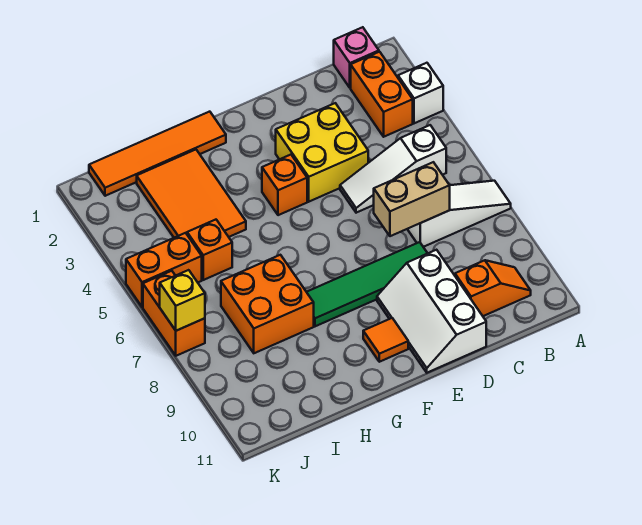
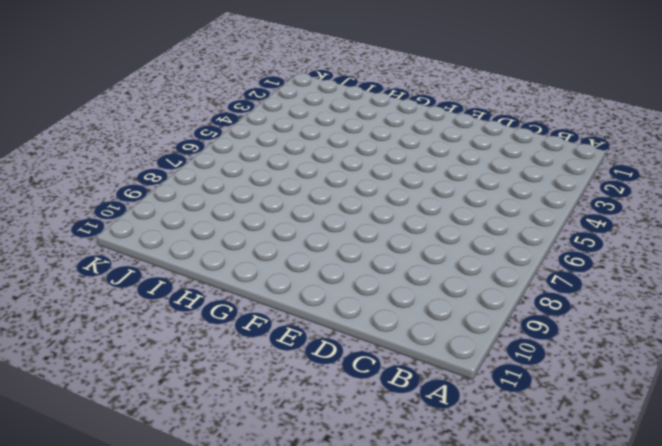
none -> white brick A3 level 1
none -> white slope A7:C7 level 1 top C
none -> pink brick B1 level 1

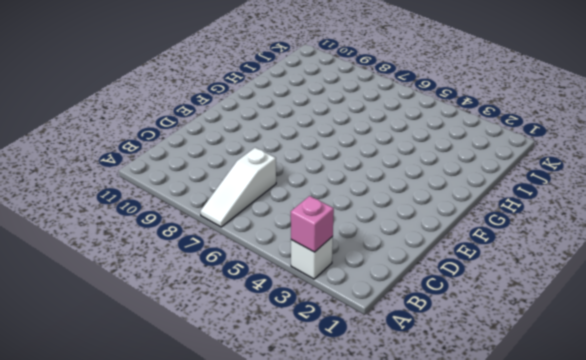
pink brick A3 level 2 -> pink brick B1 level 1
none -> orange brick B2:B3 level 1
none -> white slope B5:D5 level 1 top B
none -> orange slope B10:C10 level 1 top C

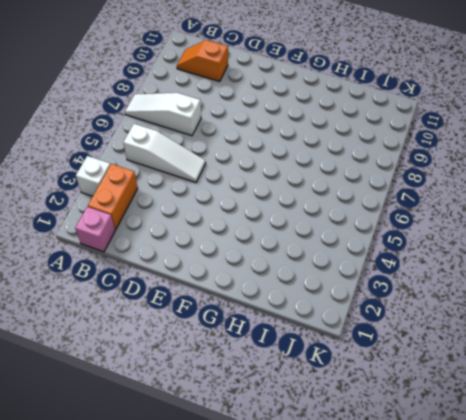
none -> yellow brick D3:E4 level 1
none -> green tile D8:G8 level 1
none -> white slope D9:E11 level 1 top D

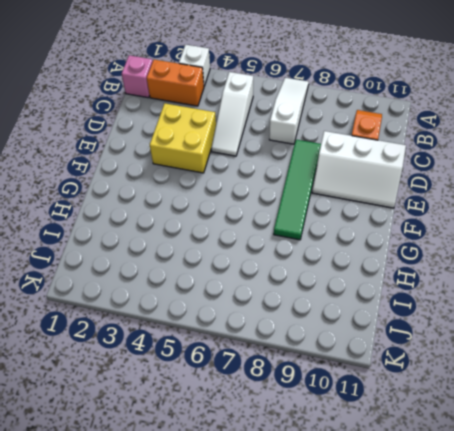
none -> orange brick F4 level 1
none -> orange tile F10 level 1
none -> orange tile G1:J1 level 1

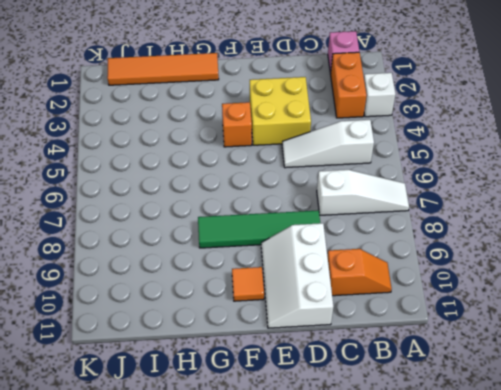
none -> orange tile H2:I4 level 1
none -> orange brick H7:I8 level 1
none -> orange brick I5 level 1

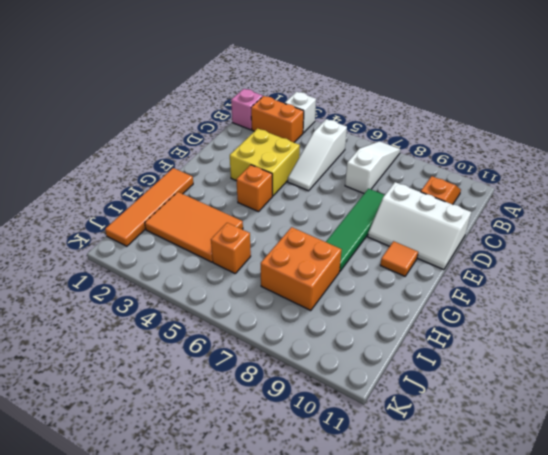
none -> orange brick J5:K5 level 1
none -> orange brick K6:K7 level 1
none -> tan brick C7:D7 level 2

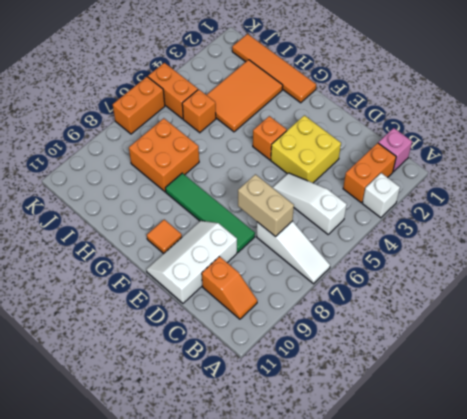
none -> yellow brick K7 level 2

